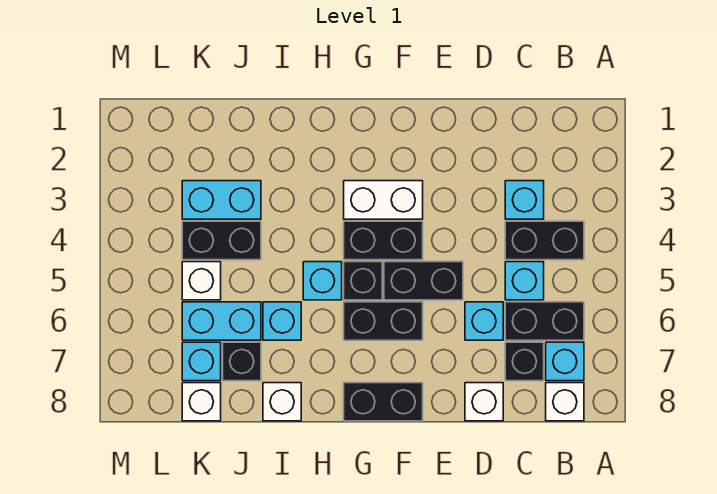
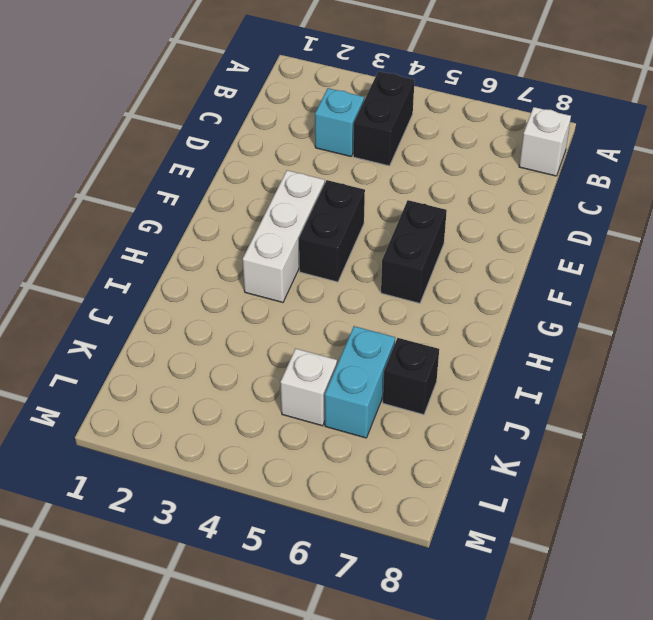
white brick F3:H3 level 1 -> white brick F3:G3 level 1
none -> black brick B6:C6 level 1
none -> cyan brick B7 level 1
none -> cyan brick C5 level 1

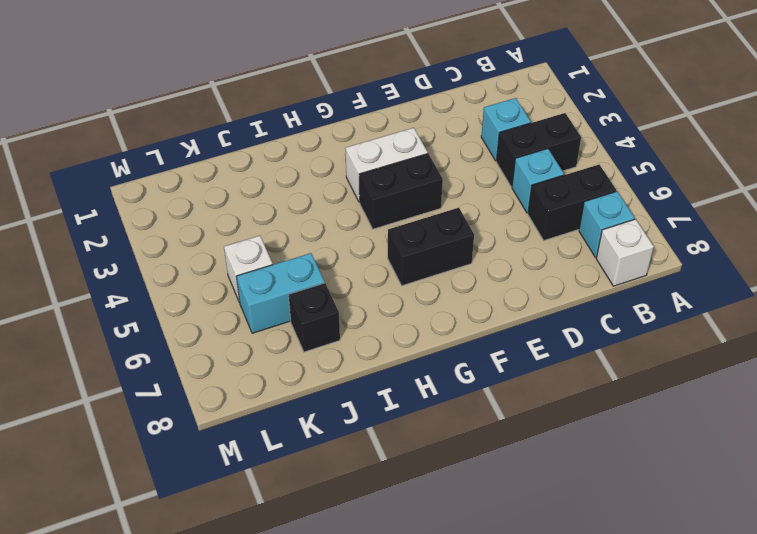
none -> black brick C7 level 1
none -> cyan brick D6 level 1
none -> white brick D8 level 1

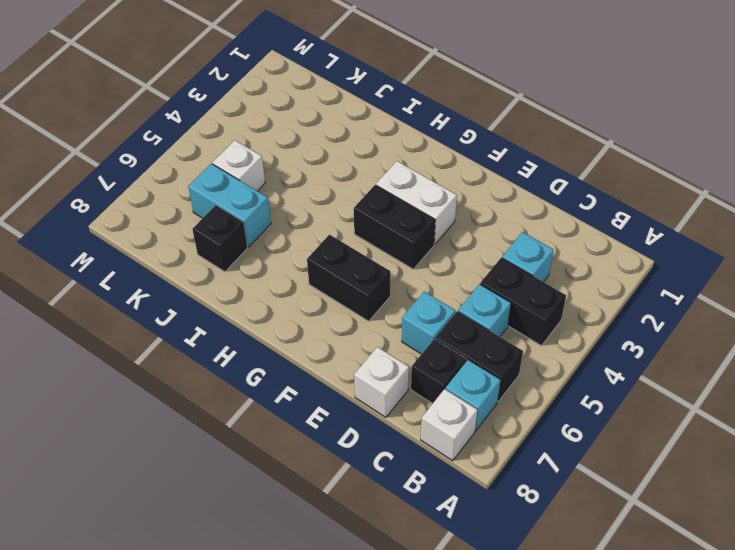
none -> black brick E5:F5 level 1
none -> black brick F8:G8 level 1
none -> black brick G5 level 1

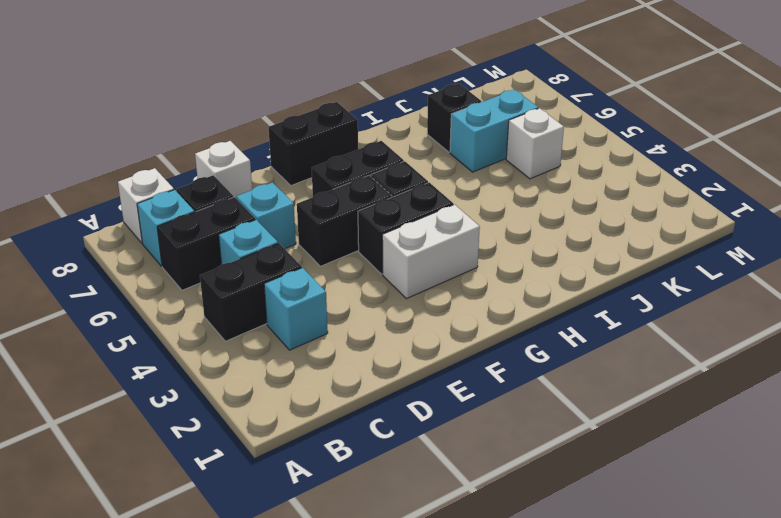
none -> cyan brick H5 level 1
none -> cyan brick I6 level 1
none -> white brick I8 level 1

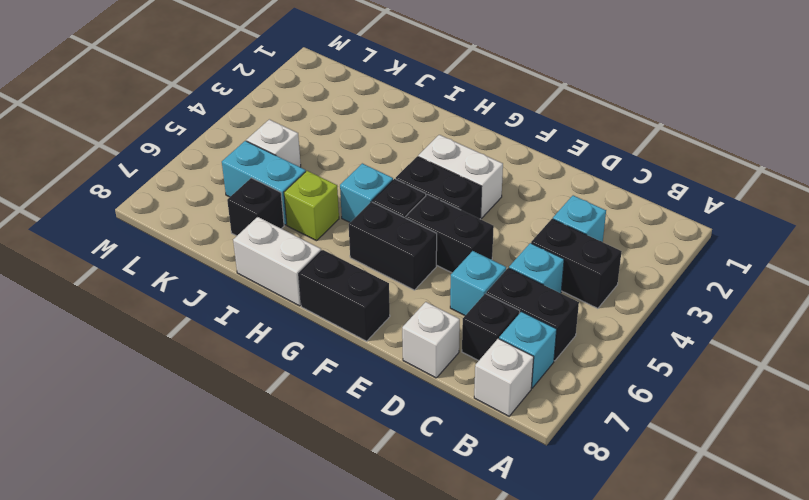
white brick H8:I8 level 1 -> white brick I8 level 1
lime brick I6 level 1 -> cyan brick I6 level 1
none -> cyan brick J3:K3 level 1
none -> black brick J4:K4 level 1
none -> cyan brick K7 level 1

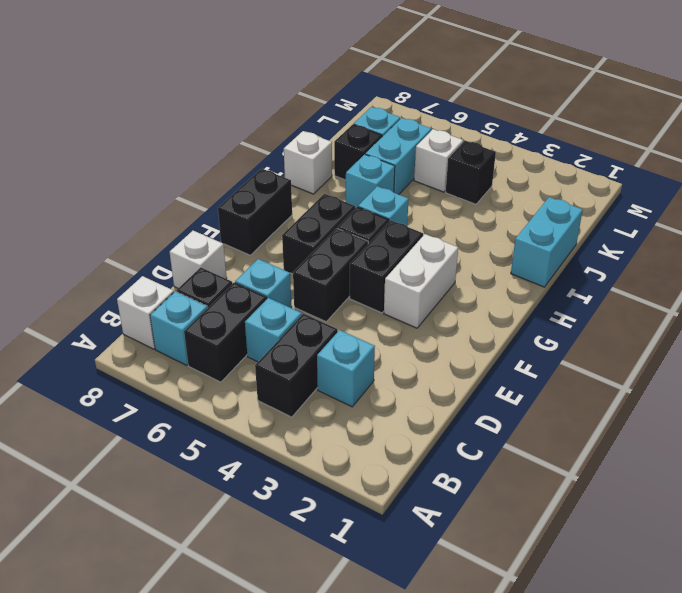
cyan brick I1:J1 level 1 -> cyan brick J3:K3 level 1
black brick K4 level 1 -> black brick J4:K4 level 1
none -> white brick K8 level 1

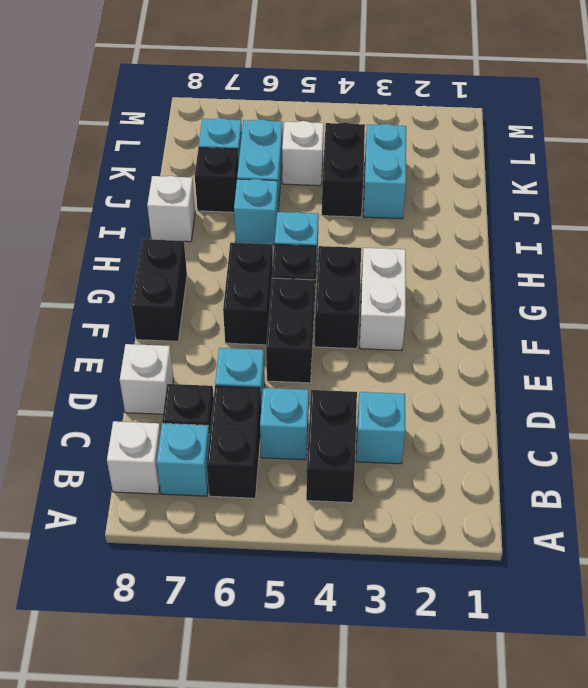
none -> white brick K8 level 1

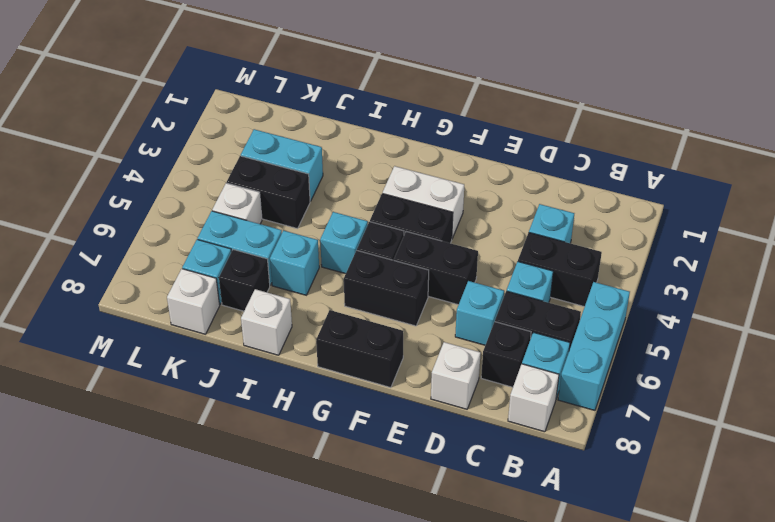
cyan brick A5:A7 level 1 -> none

